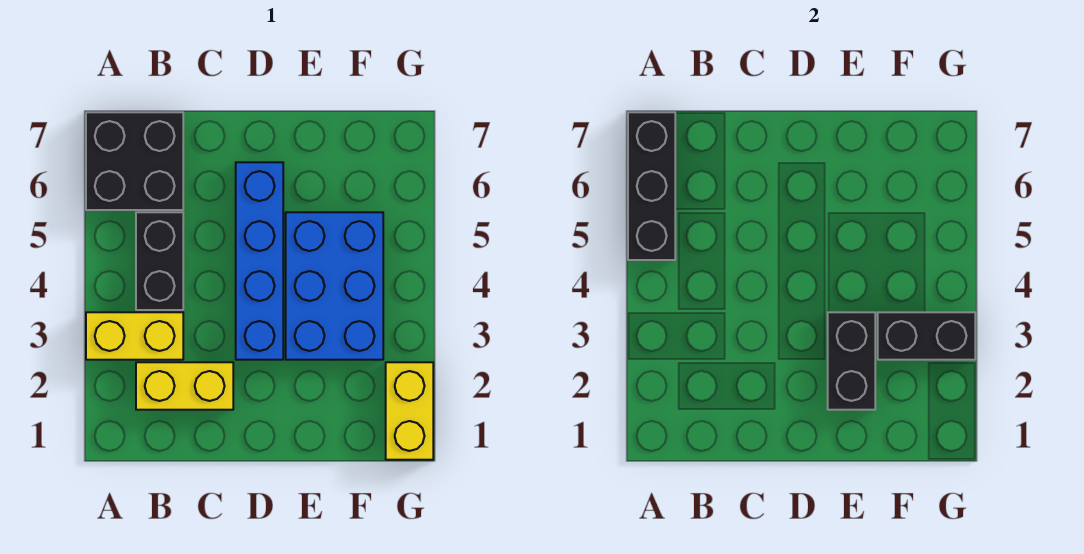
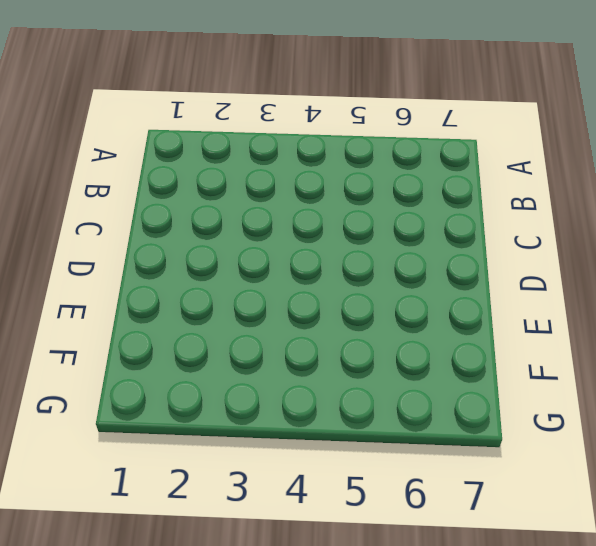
none -> yellow brick A3:B3 level 1
none -> black brick A6:B7 level 1

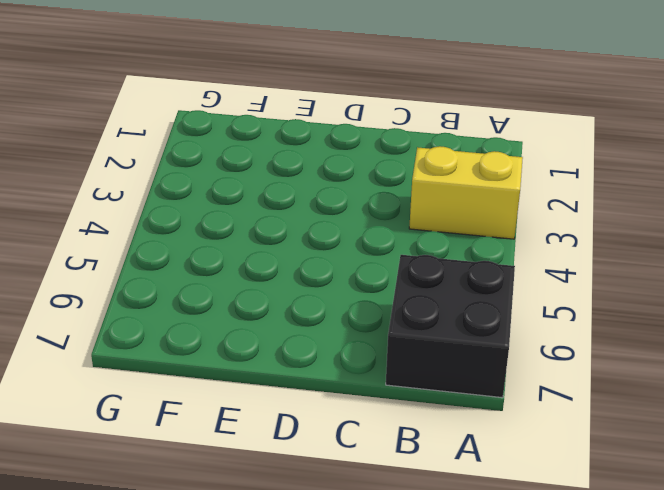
none -> yellow brick B2:C2 level 1
none -> black brick B4:B5 level 1

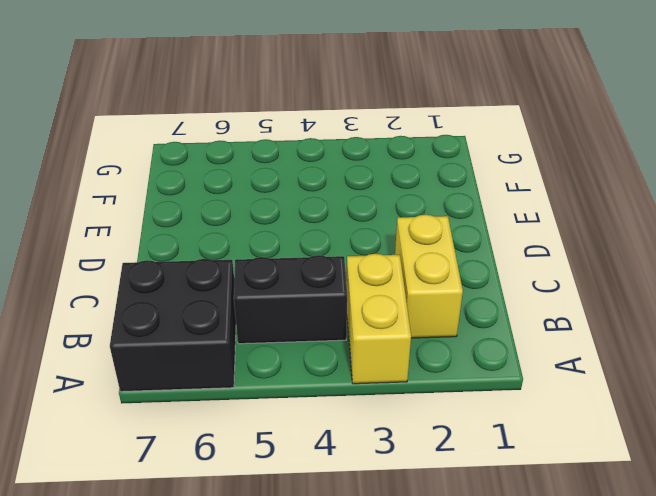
none -> blue brick D3:D6 level 1
none -> blue brick E3:F5 level 1

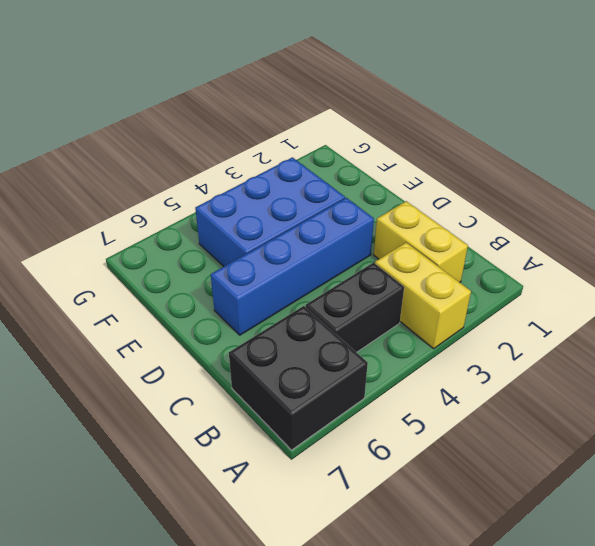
none -> yellow brick G1:G2 level 1
none -> black brick A5:A7 level 2

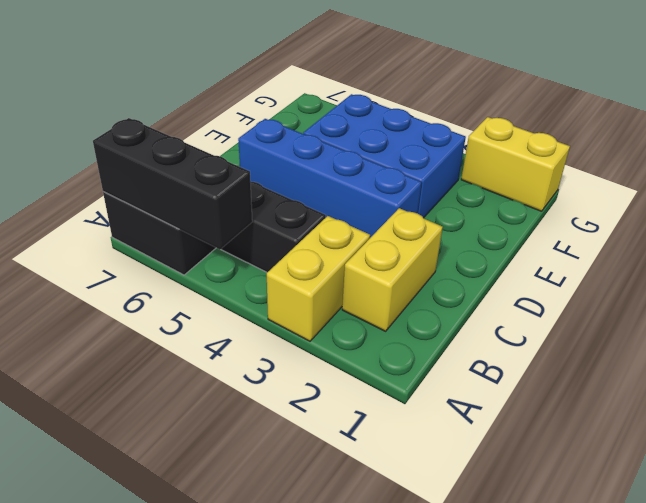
none -> black brick E2:E3 level 2
none -> black brick F3:G3 level 2

